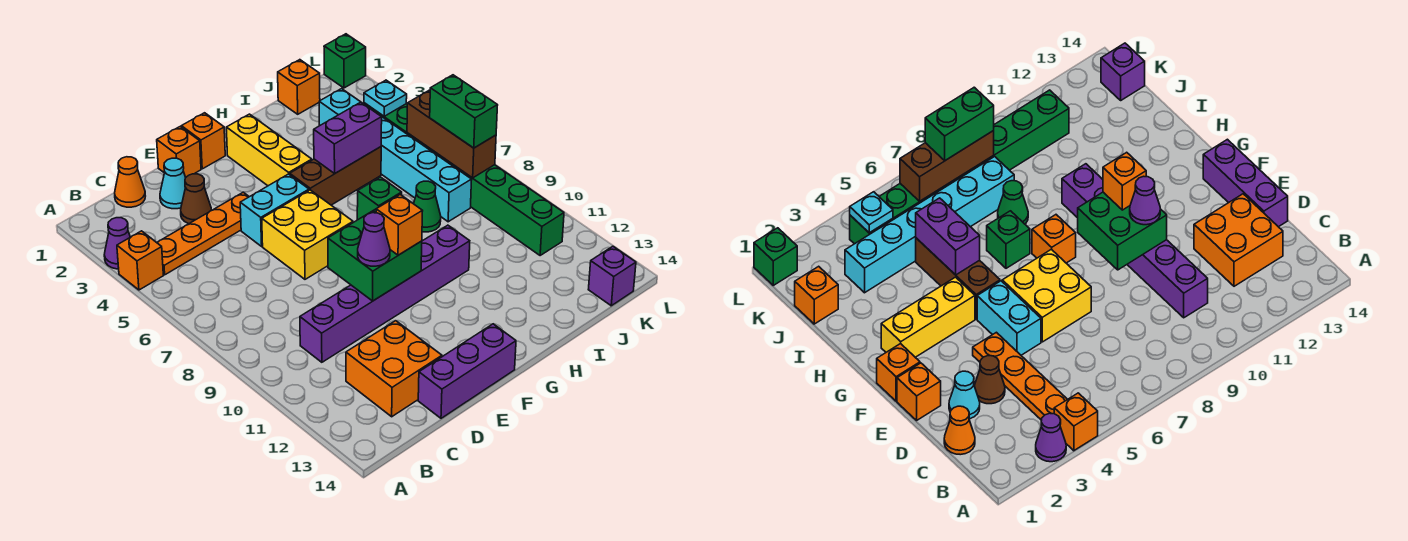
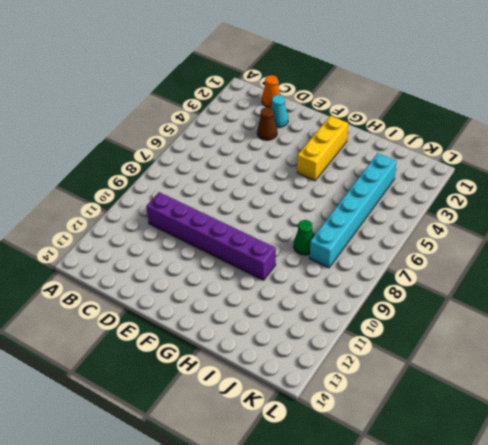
none -> purple cone A3 level 1
none -> orange brick A4 level 1
none -> orange plate B4:E4 level 1
none -> orange brick C12:D13 level 1

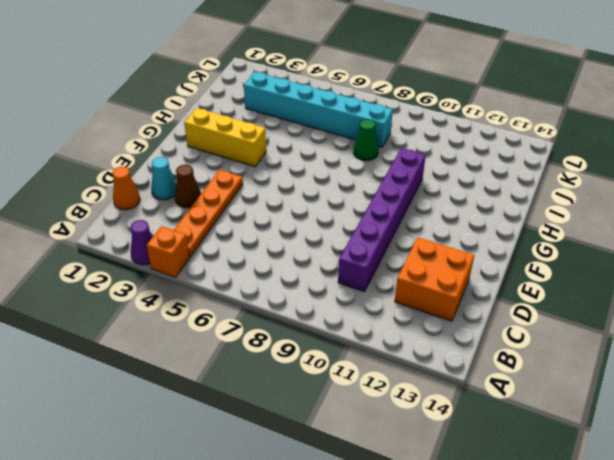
none -> purple brick D14:F14 level 1
none -> orange brick E1 level 1
none -> cyan brick E5:F5 level 1
none -> yellow brick E6:F7 level 1

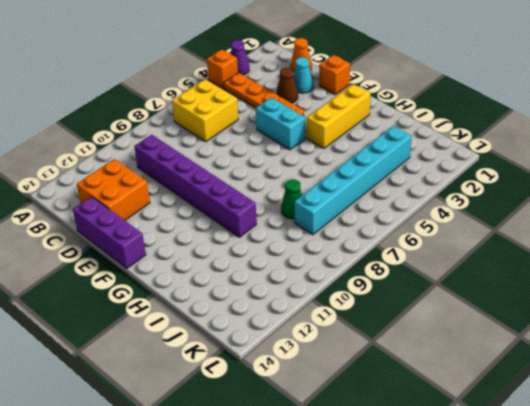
yellow brick B6:C7 level 1 -> yellow brick E6:F7 level 1
none -> orange brick F1 level 1
none -> brown brick G5:I5 level 1
none -> orange brick G8 level 1
none -> green brick H7 level 1

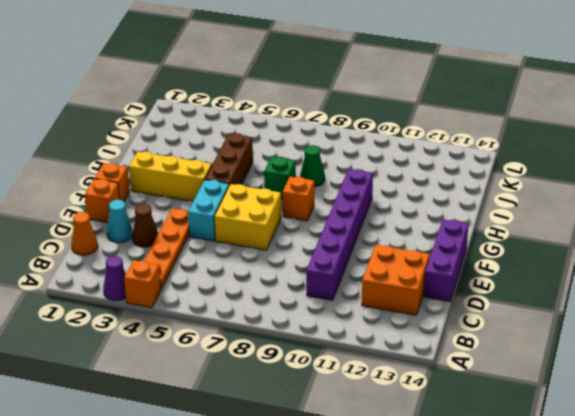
none -> orange brick J1 level 1
none -> cyan brick J3:J8 level 1
none -> green brick K4:K11 level 1
none -> purple brick K14 level 1

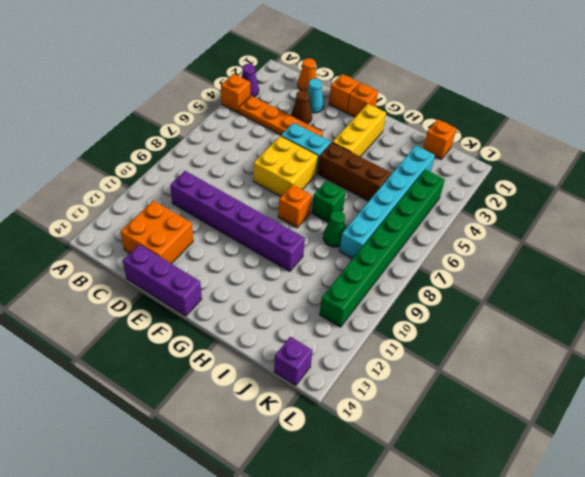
none -> green brick L1 level 1
none -> green brick E9:F10 level 2
none -> purple brick H5:I5 level 2
none -> cyan plate K4 level 2

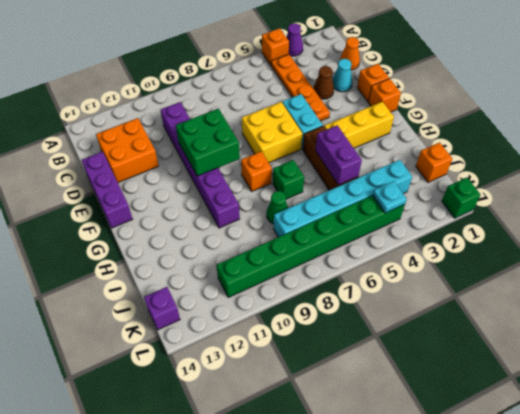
none -> brown brick K6:K8 level 2
none -> purple cone E10 level 3
none -> orange brick F10 level 3
none -> green brick K7:K8 level 3

